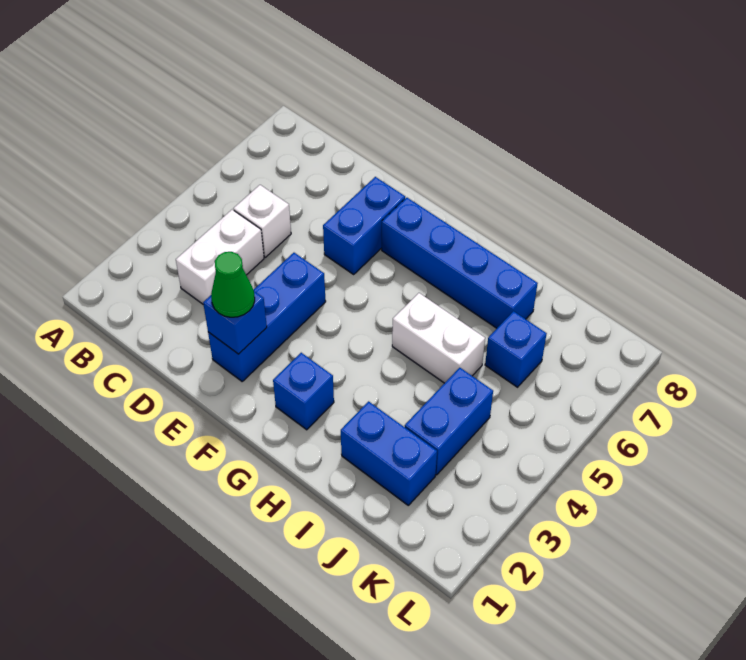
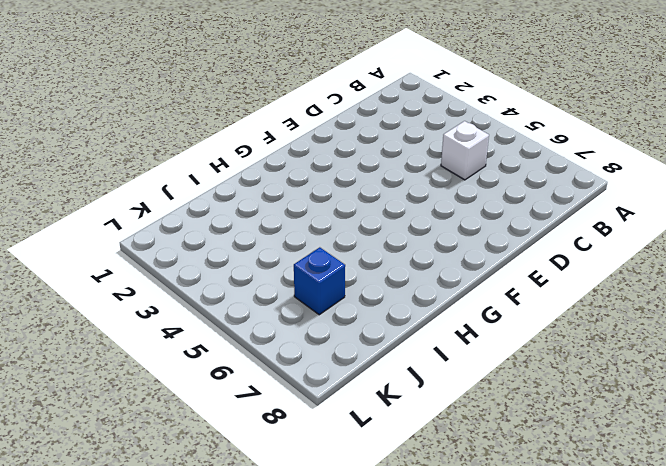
none -> white brick C3:C4 level 1
none -> blue brick E2:E4 level 1
none -> blue brick E6:E7 level 1

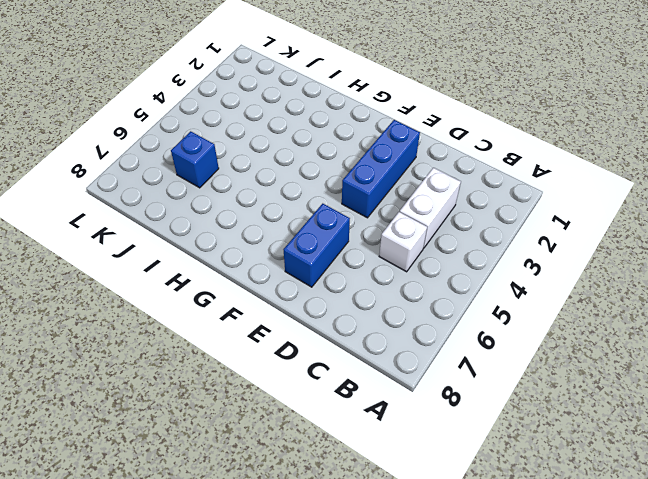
none -> blue brick F7:I7 level 1
none -> blue brick G2 level 1
none -> white brick H5:I5 level 1

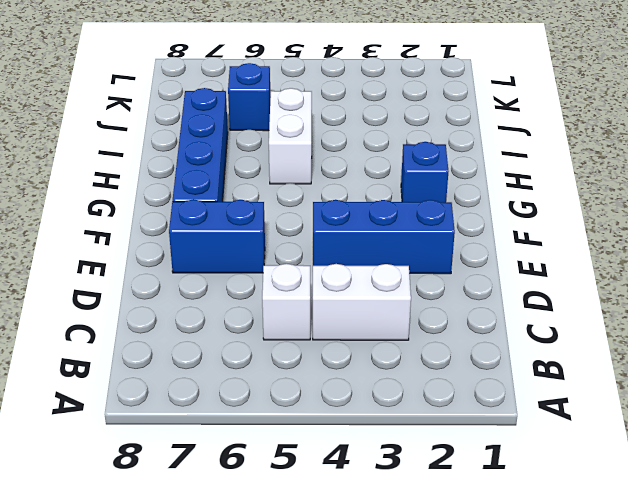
none -> blue brick I2:J2 level 1
none -> blue brick J3:J4 level 1
none -> blue brick E2 level 2

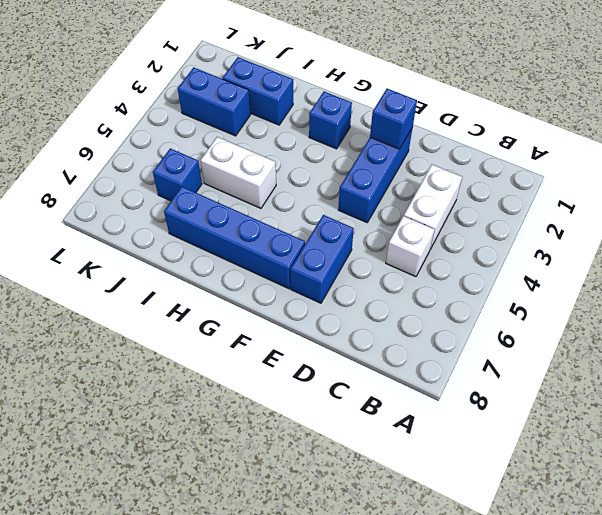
blue brick J3:K3 level 1 -> blue brick J3:J4 level 1
none -> green cone E2 level 3

